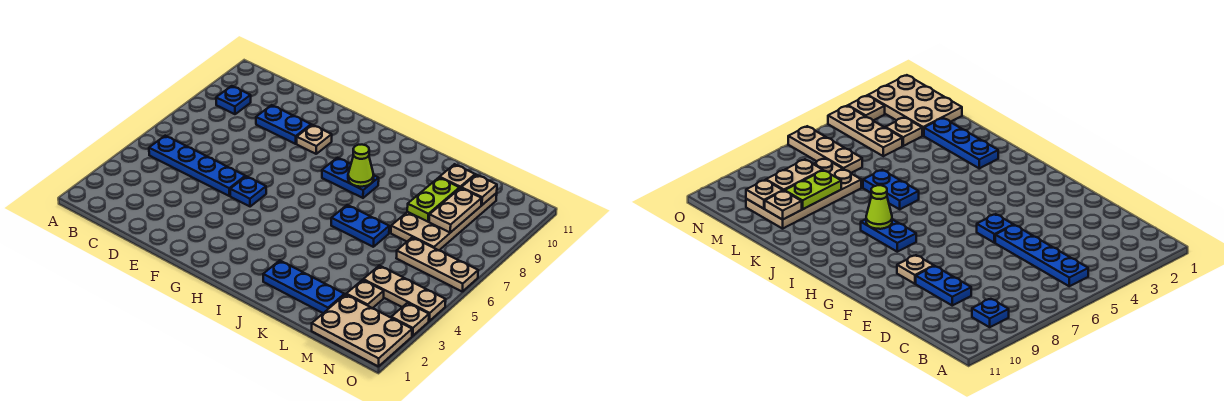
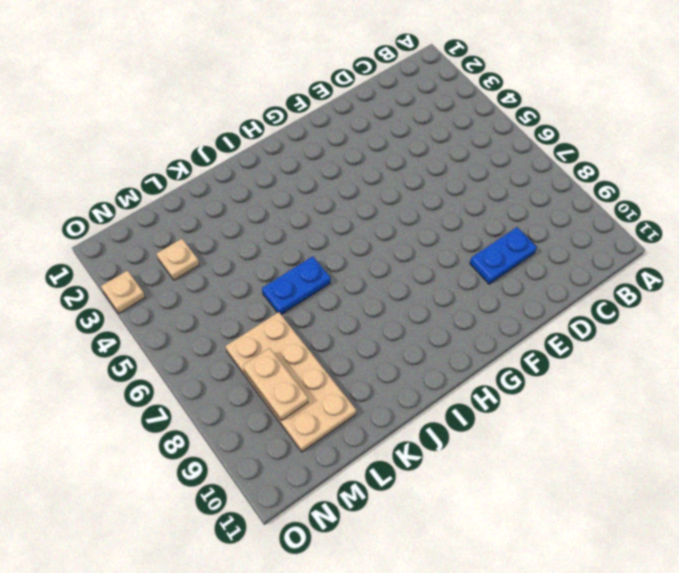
none -> blue plate B5:E5 level 1
none -> blue plate B9 level 1
none -> blue plate F5 level 1

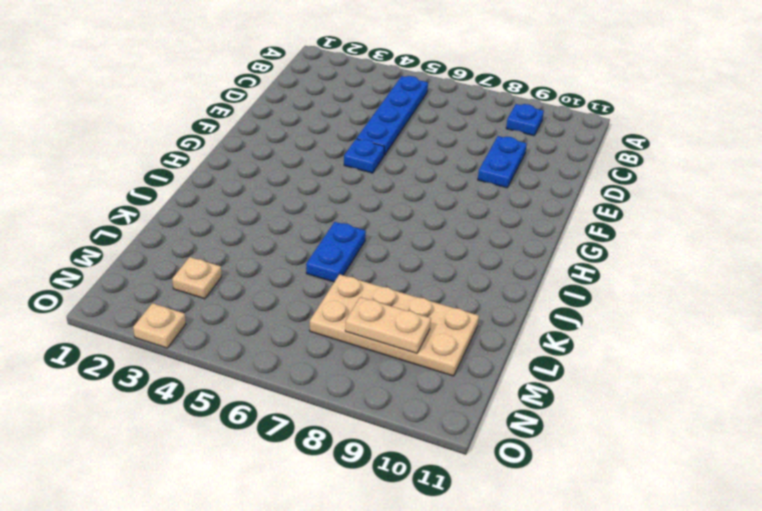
none -> tan plate F9 level 1
none -> blue plate H8:I8 level 1
none -> blue plate J2:L2 level 1

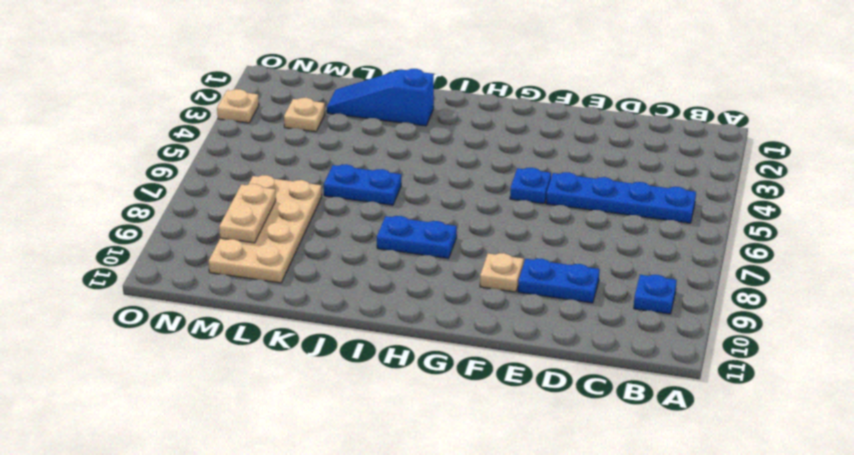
blue slope J2:L2 level 1 top J -> blue plate J2:L2 level 1
none -> tan plate M1:O2 level 1
none -> tan plate M4:O4 level 1
none -> tan plate M6:O6 level 1

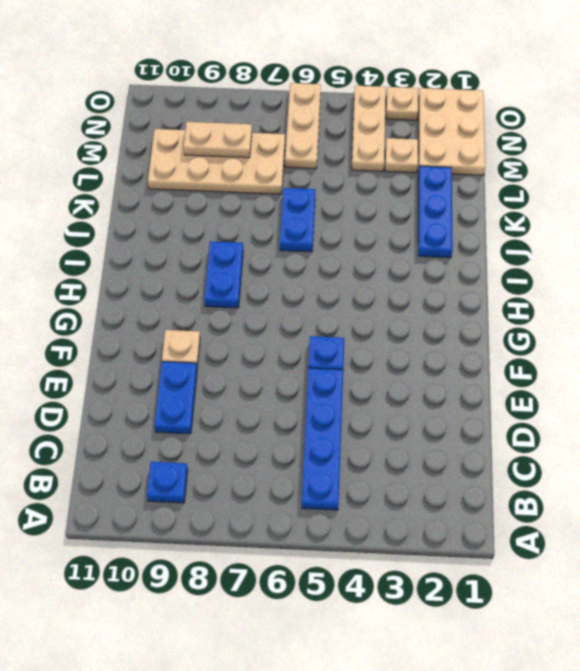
none -> lime cone I8 level 2
none -> lime plate L8:L9 level 2
none -> tan plate L10 level 2

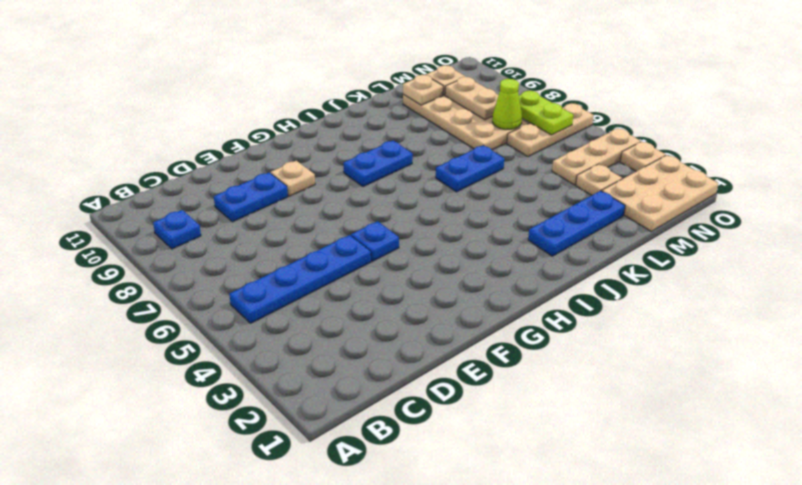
lime cone M7 level 2 -> lime cone I8 level 2
lime plate N6:N7 level 2 -> lime plate L8:L9 level 2

